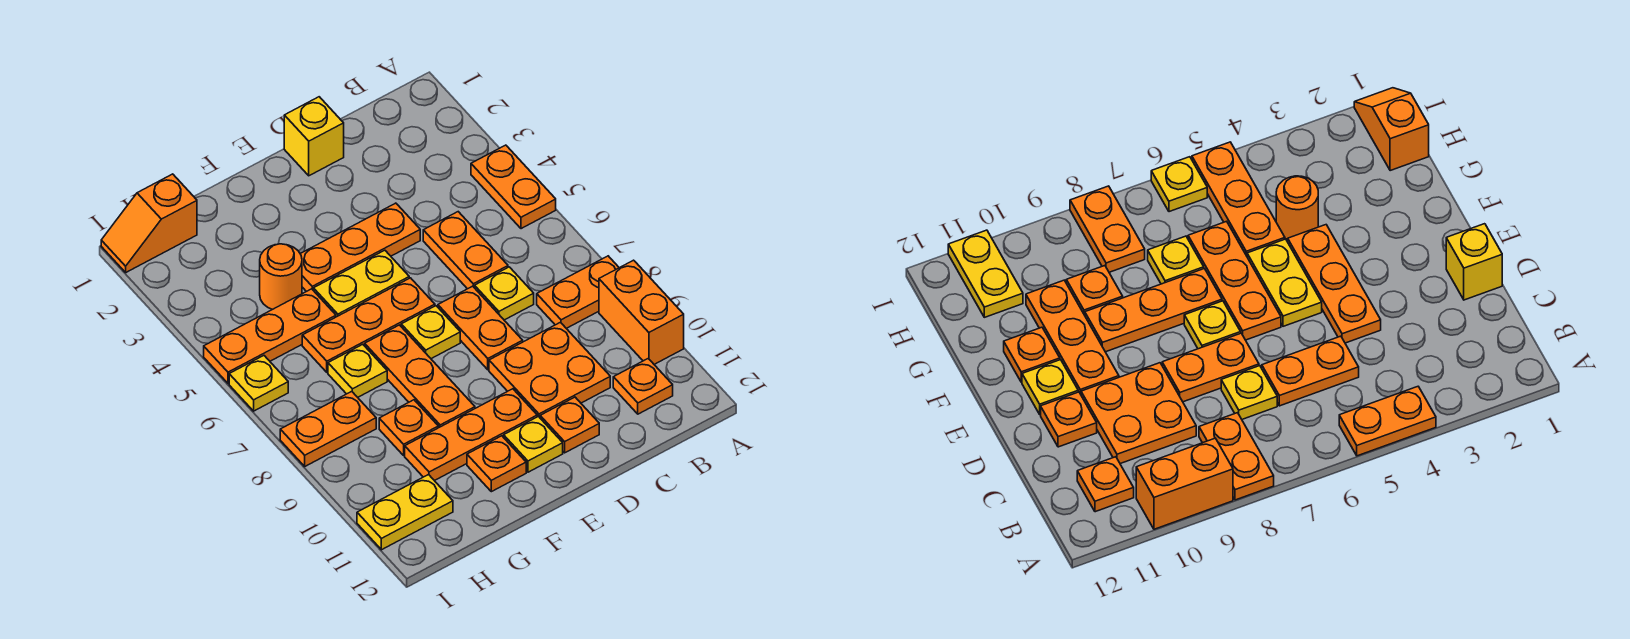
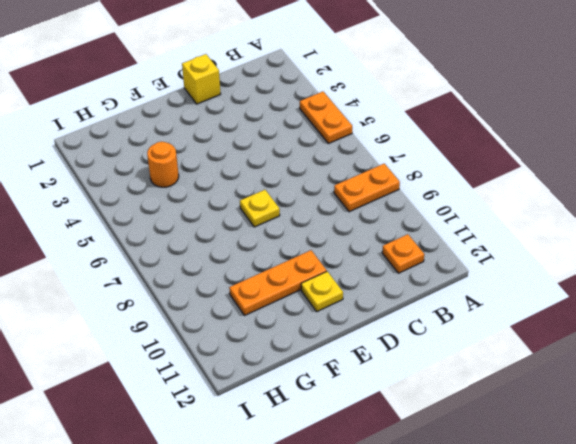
none -> orange brick A9:A10 level 1
none -> orange plate C5:C6 level 1
none -> yellow plate C7 level 1

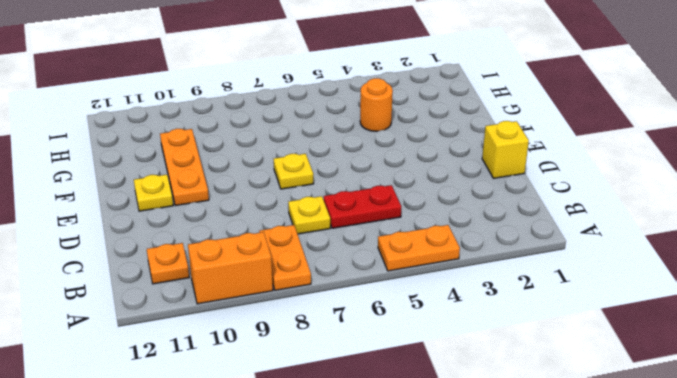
red plate C5:C6 level 1 -> orange plate C5:C6 level 1
none -> orange plate C9:D10 level 1
none -> orange plate D4:F4 level 1
none -> orange plate D7:D8 level 1

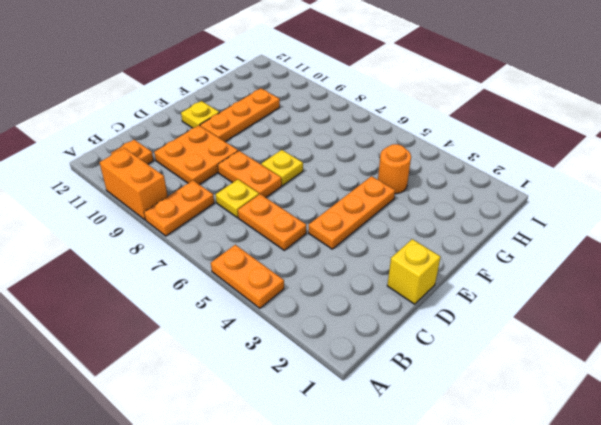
none -> orange plate D11 level 1
none -> yellow plate E5:F5 level 1
none -> orange plate E6:G6 level 1

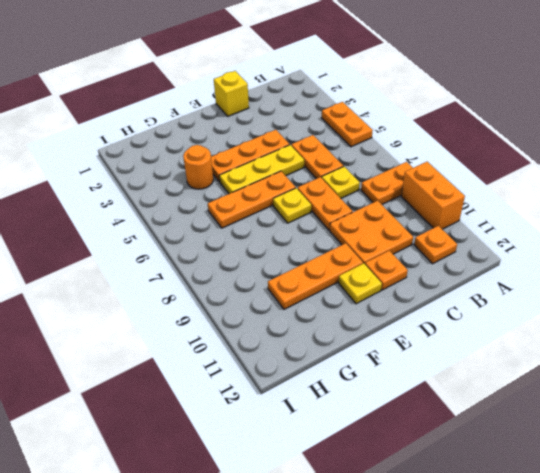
yellow plate D5:F5 level 1 -> yellow plate E5:F5 level 1
none -> orange plate F7:F9 level 1
none -> orange plate F11 level 1
none -> orange plate G5:I5 level 1

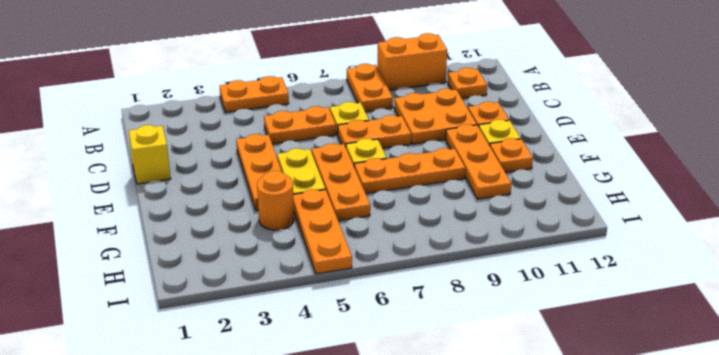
none -> yellow plate G7 level 1
none -> orange plate G9 level 1
none -> orange slope H1:I1 level 1 top H

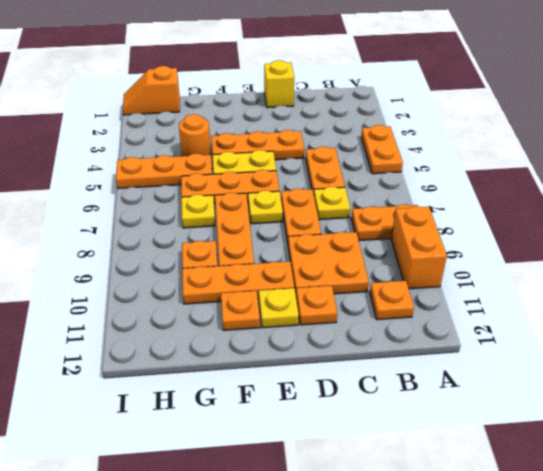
none -> orange plate H8:I8 level 1
none -> yellow plate H11:I11 level 1
none -> yellow plate I6 level 1

